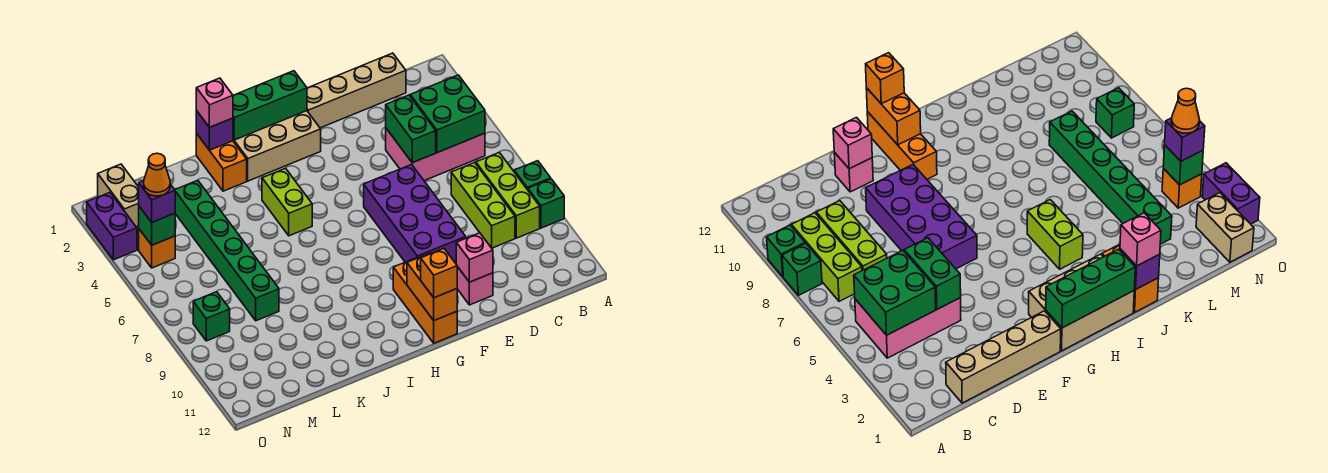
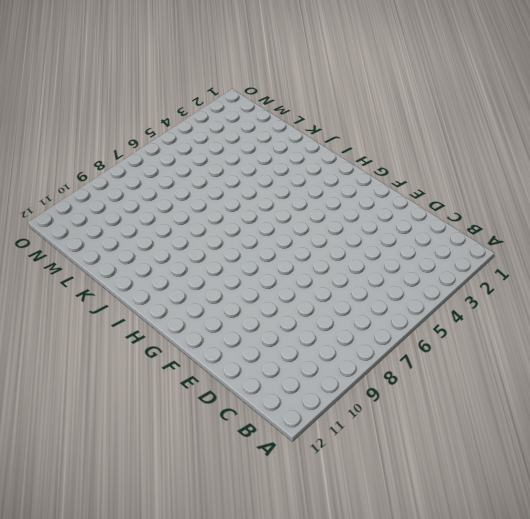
none -> green brick A8 level 1
none -> green brick A9 level 1
none -> pink brick B4:D5 level 1

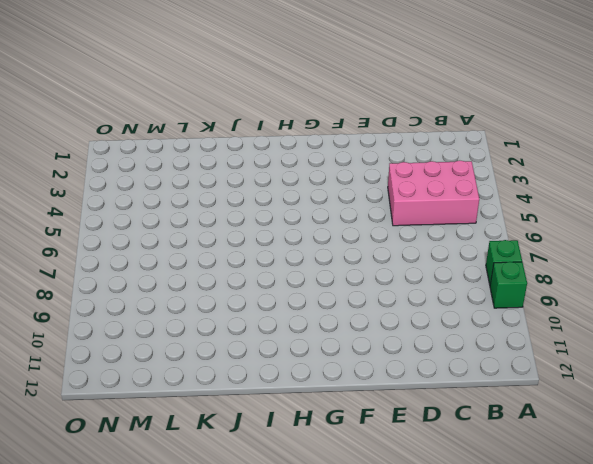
none -> lime brick B7:B9 level 1
none -> tan brick C1:F1 level 1
none -> lime brick C7:C9 level 1

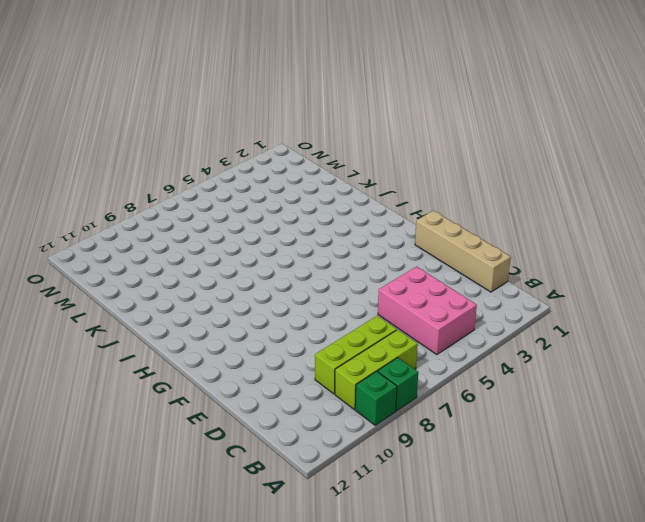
none -> purple brick E6:F9 level 1
none -> pink brick E11 level 1
none -> tan brick G1:I2 level 1

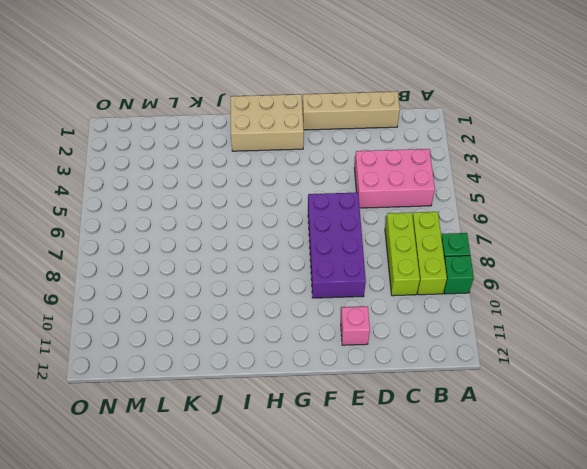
none -> orange brick G10:G12 level 1
none -> lime brick I4:I5 level 1
none -> orange brick J1:J2 level 1

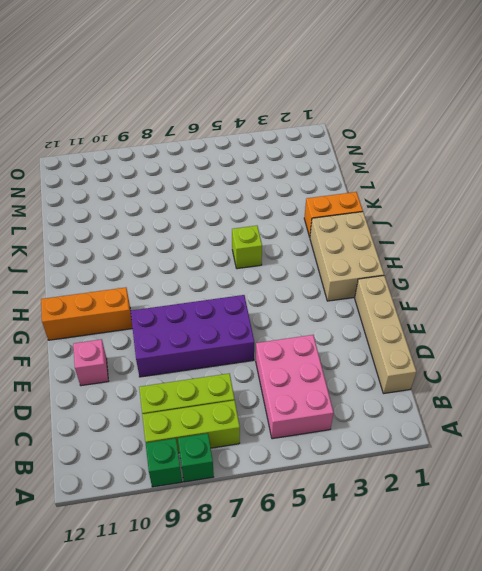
lime brick I5 level 1 -> lime brick I4:I5 level 1
none -> green brick L3:L8 level 1
none -> tan brick N1:N2 level 1
none -> orange brick N4 level 1

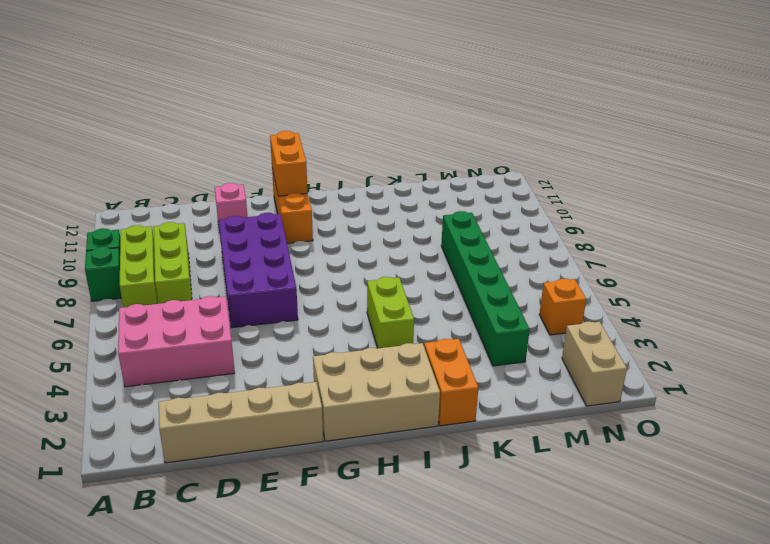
none -> green brick N8 level 1
none -> purple brick O2:O3 level 1
none -> green brick B4:C5 level 2

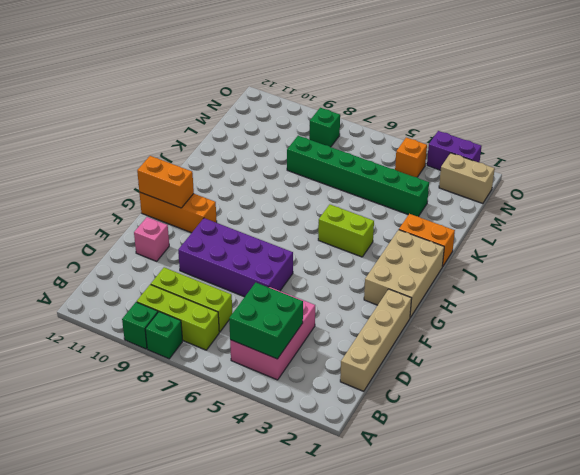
none -> green brick D4:D5 level 2
none -> pink brick E11 level 2
none -> green brick G1:I1 level 2

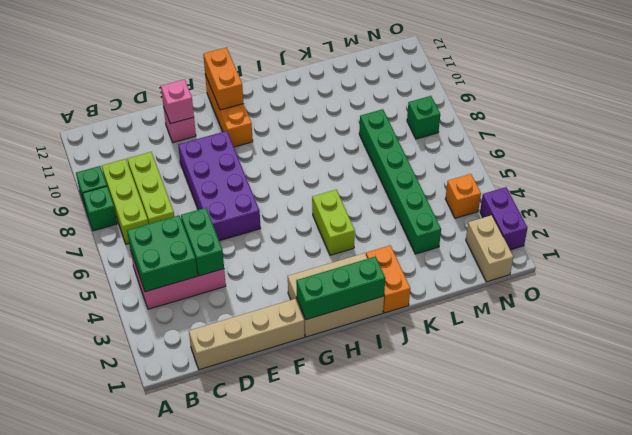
none -> purple brick J1 level 2
none -> green brick N4 level 2
none -> orange brick G12 level 3

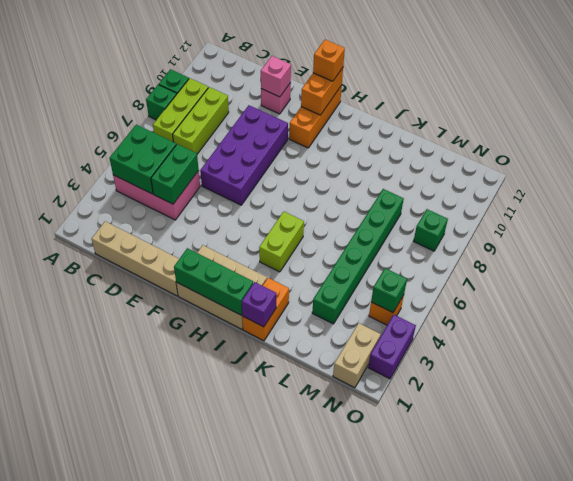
none -> pink brick J1 level 3
none -> purple brick N4 level 3
none -> orange cone N4 level 4

